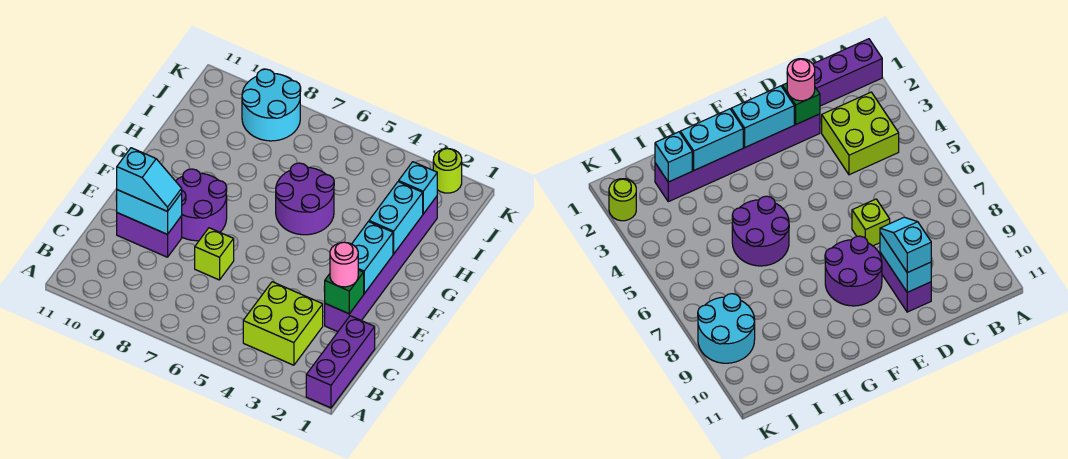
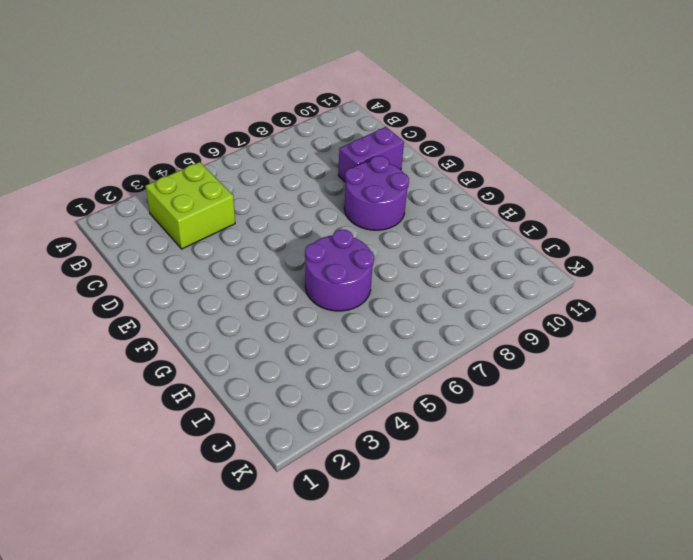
none -> purple brick A1:C1 level 1
none -> purple brick D2:I2 level 1
none -> lime brick D7 level 1

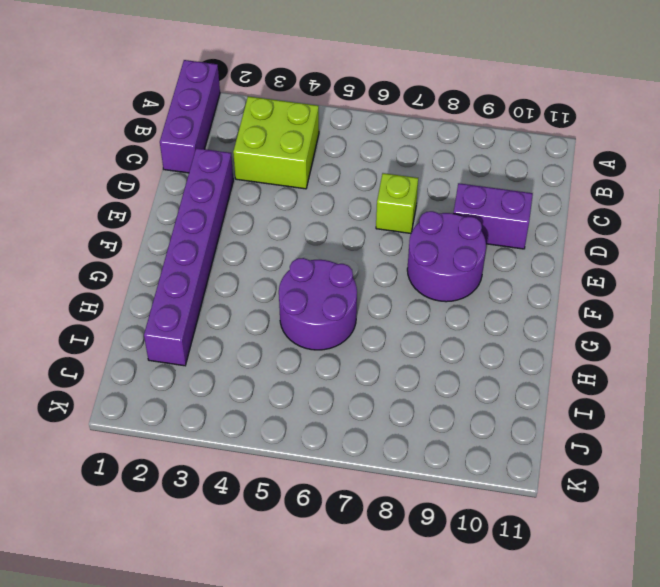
none -> cyan round brick J8:K9 level 1
none -> lime round brick K2 level 1
none -> green brick D2 level 2

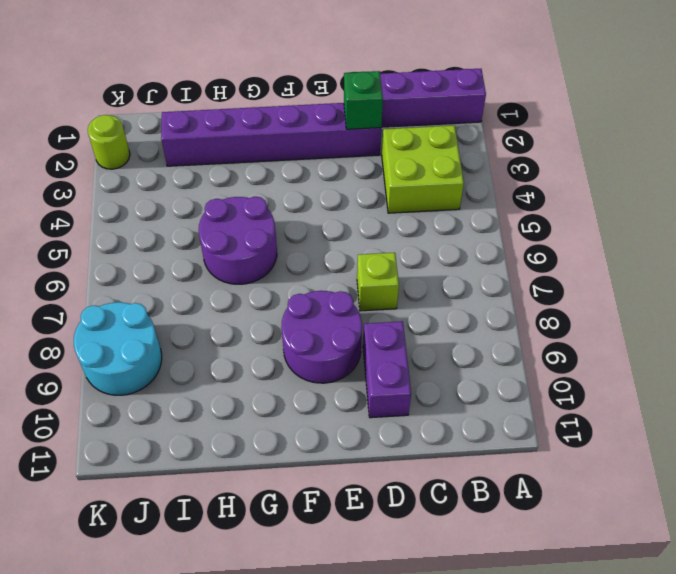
none -> cyan brick D9:D10 level 2
none -> cyan brick E2:F2 level 2
none -> cyan brick G2:H2 level 2

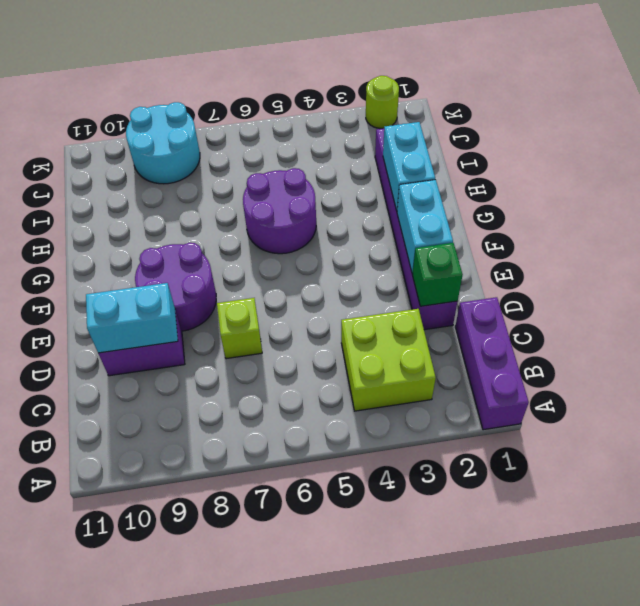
none -> cyan brick I2 level 2
none -> pink round brick D2 level 3
none -> cyan slope D9:D10 level 3 top 10

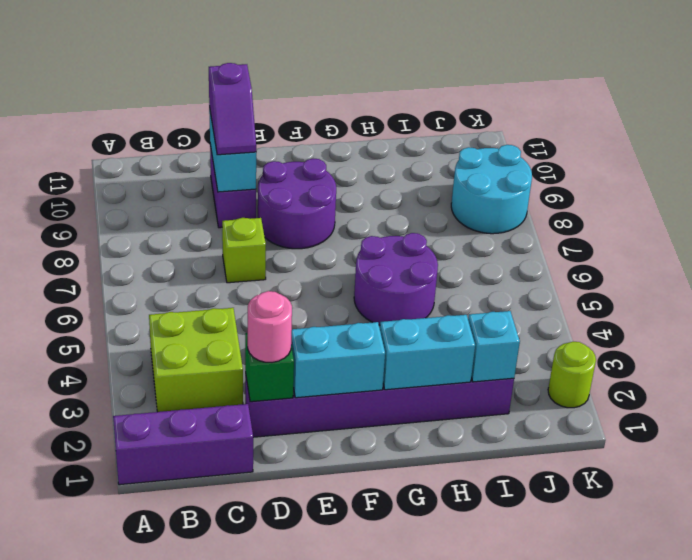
purple slope D9:D10 level 3 top 10 -> cyan slope D9:D10 level 3 top 10

